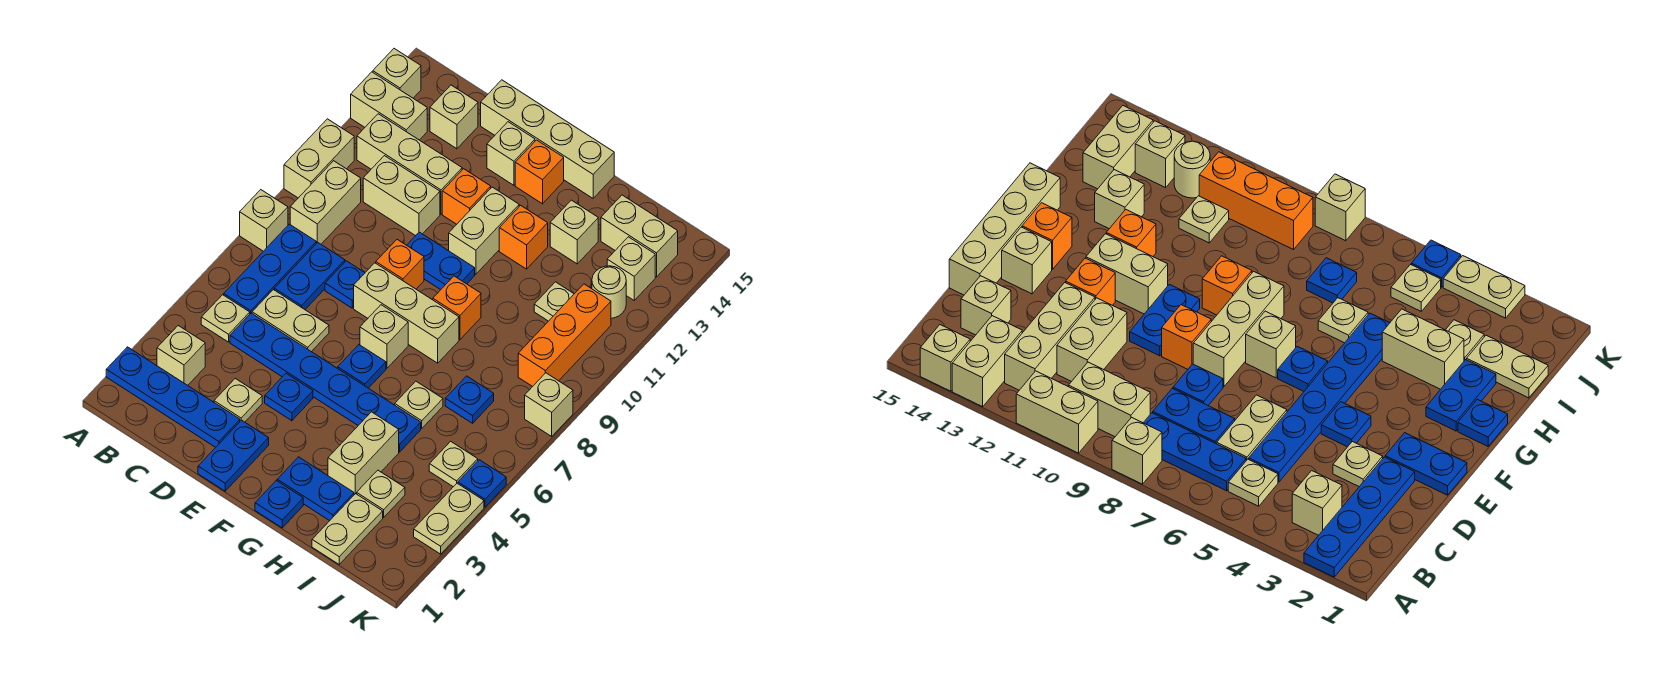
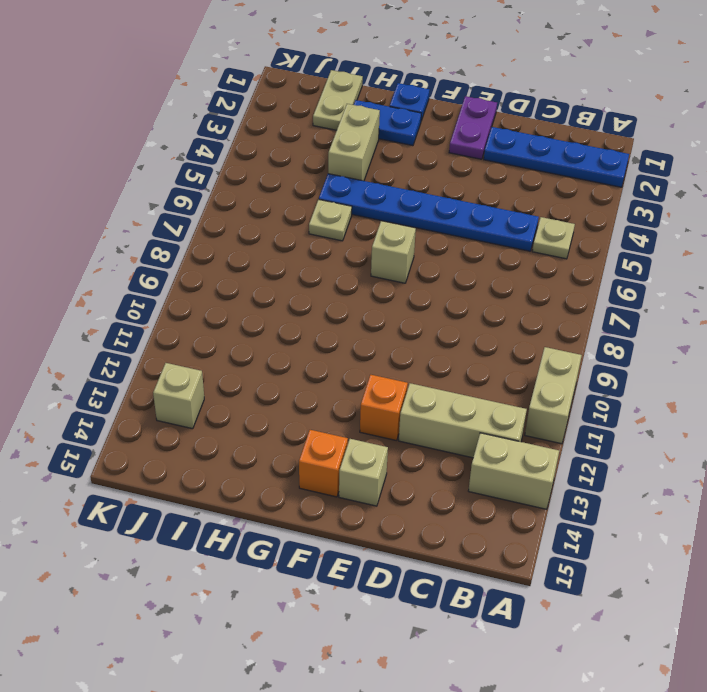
purple plate E1:E2 level 1 -> blue plate E1:E2 level 1
none -> tan brick A8 level 1
none -> tan brick A14 level 1
none -> tan brick B3 level 1
none -> blue plate B6:B8 level 1

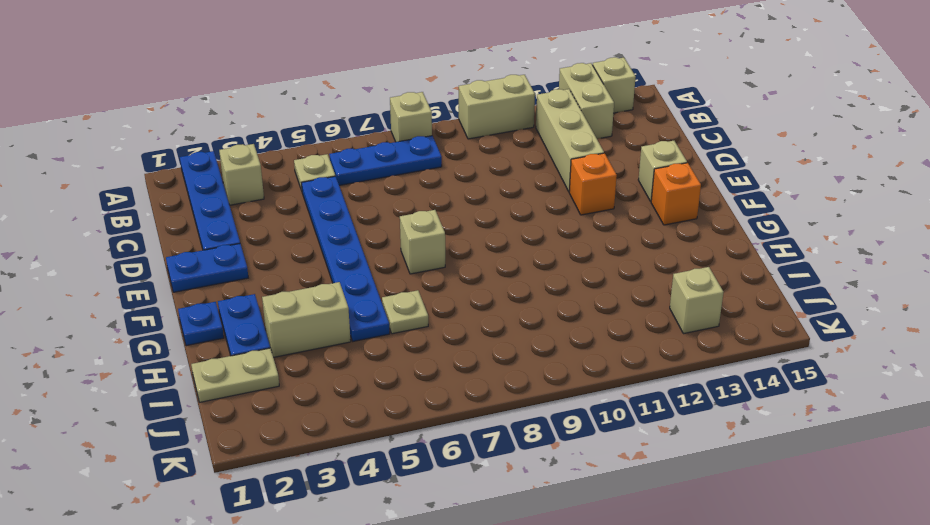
none -> tan brick B9:B10 level 1
none -> tan plate C6:D6 level 1
none -> blue plate C7:C8 level 1
none -> tan brick C11:D11 level 1

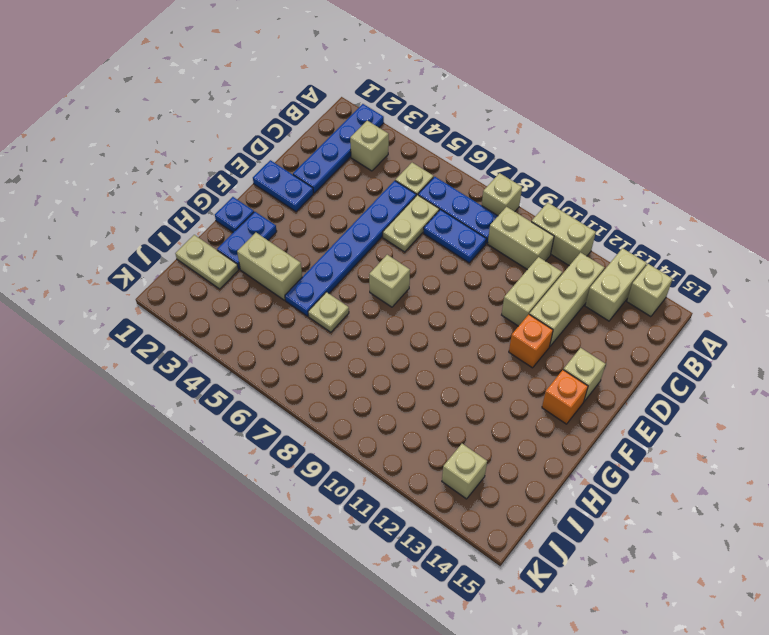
none -> tan brick C14 level 1
none -> tan plate D3 level 1
none -> blue plate D8 level 1
none -> tan brick D15:G15 level 1

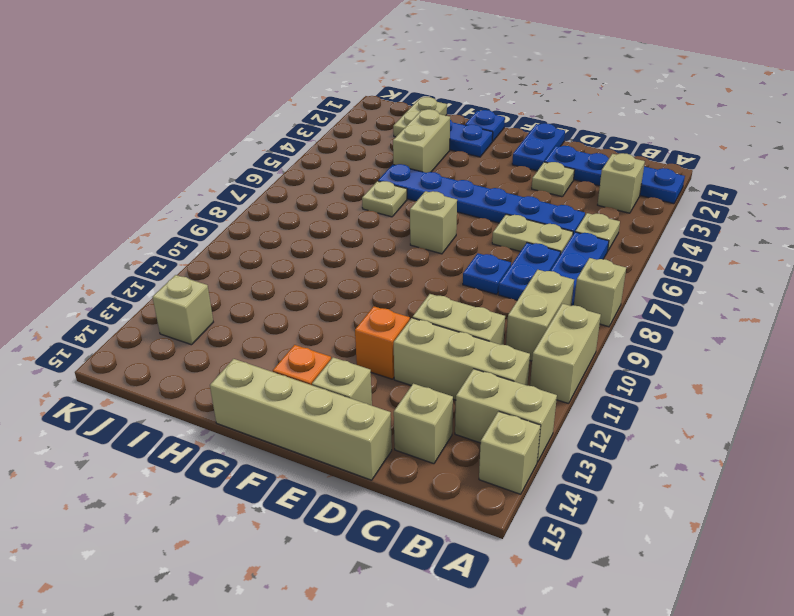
none -> blue plate E4 level 1
none -> tan brick E8:G8 level 1
none -> orange brick E9 level 1
none -> blue plate E10:F10 level 1

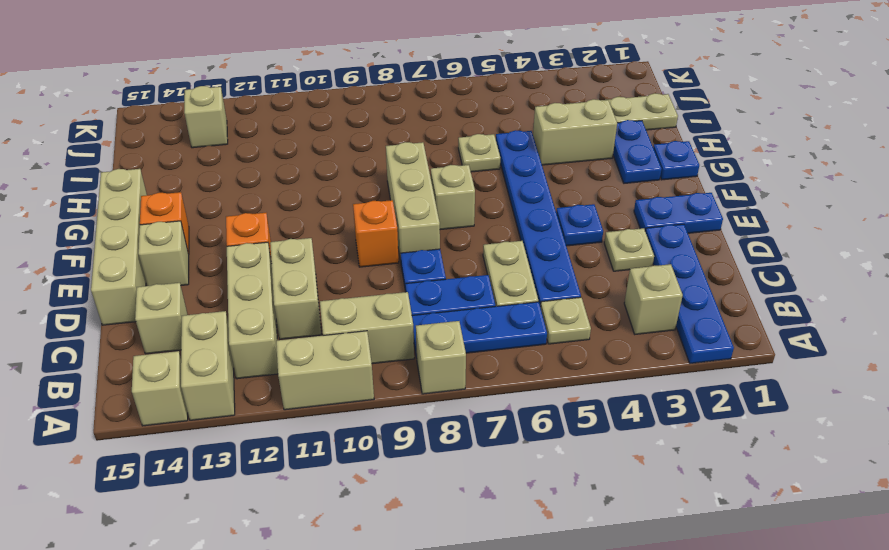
none -> blue plate E10:F10 level 1
none -> blue plate F6 level 1
none -> tan brick F11:F12 level 1
none -> orange brick G9 level 1

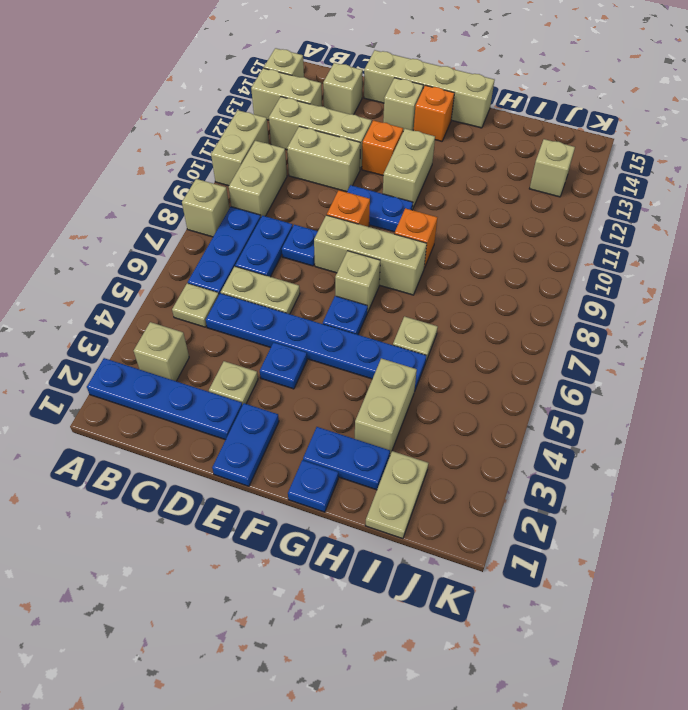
none -> orange brick G12 level 1
none -> tan brick H13 level 1
none -> tan plate I3 level 1
none -> blue plate I7 level 1

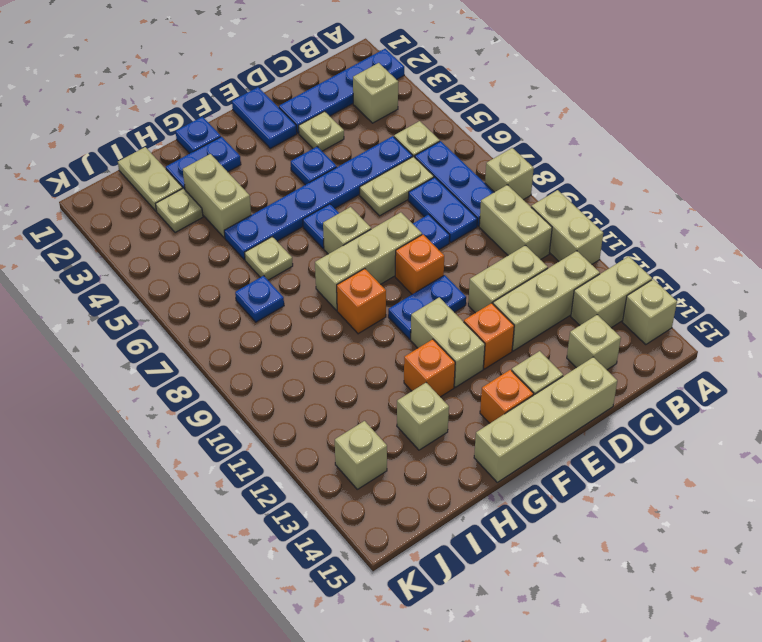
none -> tan plate I11 level 1
none -> tan brick I14:J14 level 1
none -> tan plate J5 level 1
none -> orange brick J9:J11 level 1

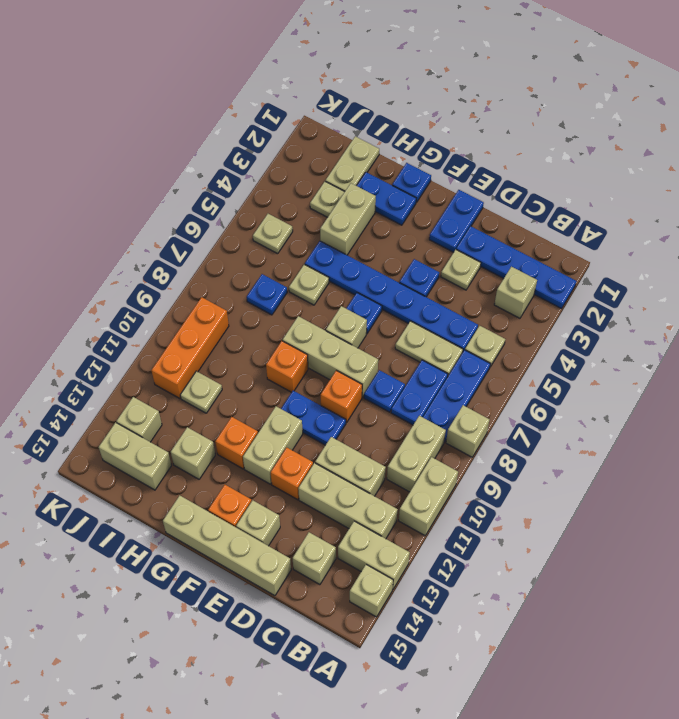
none -> tan round brick J12 level 1
none -> tan plate K3:K4 level 1
none -> blue plate K5 level 1
none -> tan brick K8 level 1

